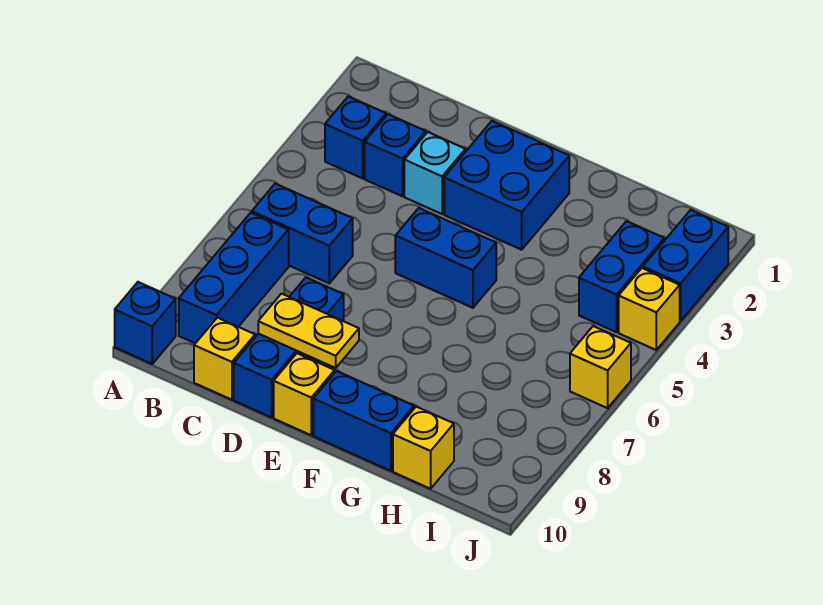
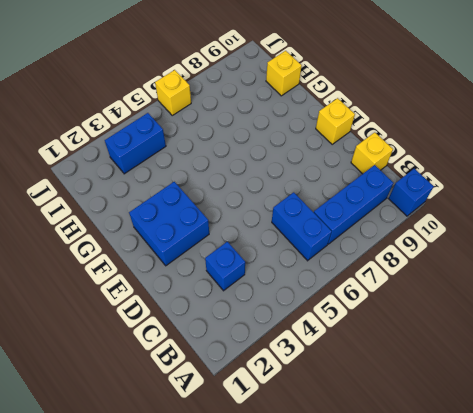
none -> blue brick B3 level 1
none -> cyan brick D3 level 1
none -> blue brick D8:D10 level 1

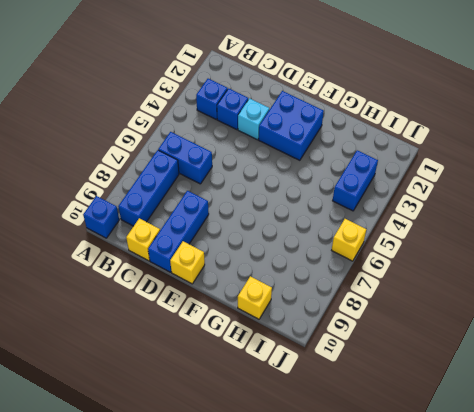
none -> blue brick E5:F5 level 1
none -> blue brick F10:G10 level 1
none -> blue brick J2:J3 level 1

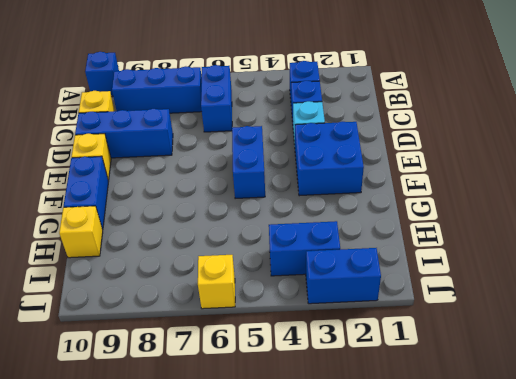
none -> yellow brick J4 level 1
none -> yellow plate D9:E9 level 2

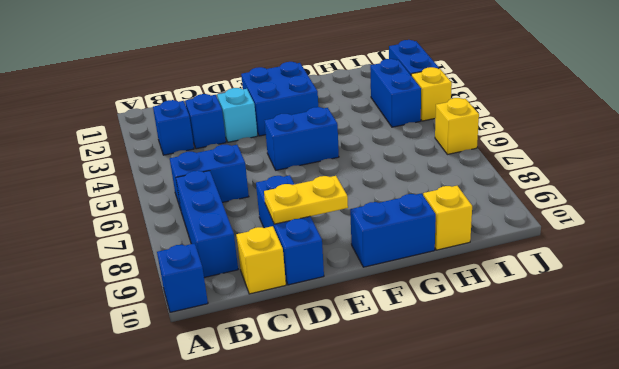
none -> yellow brick E10 level 1

